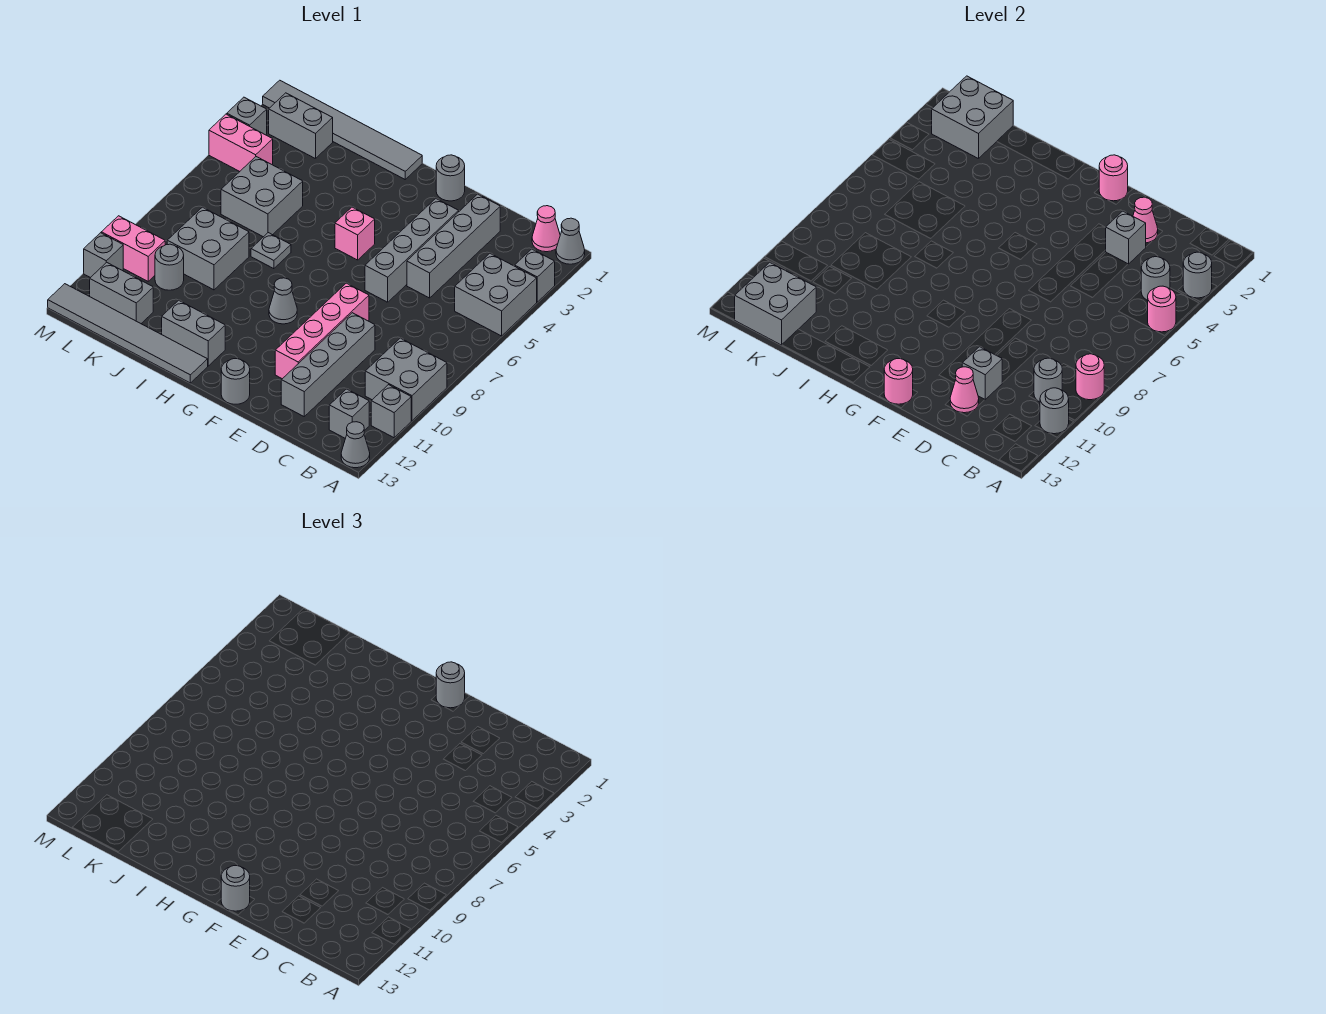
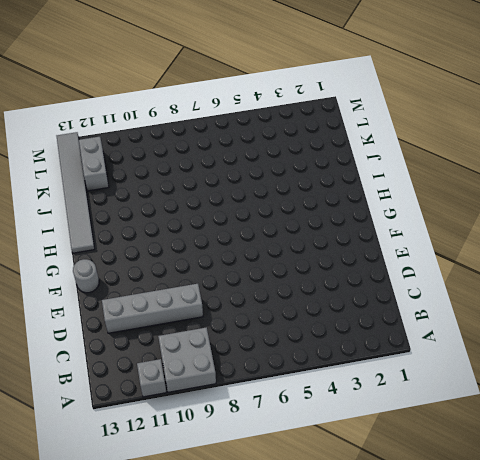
none -> grey cone A1 level 1
none -> grey brick A3 level 1
none -> grey brick A4:B5 level 1
none -> grey cone A13 level 1

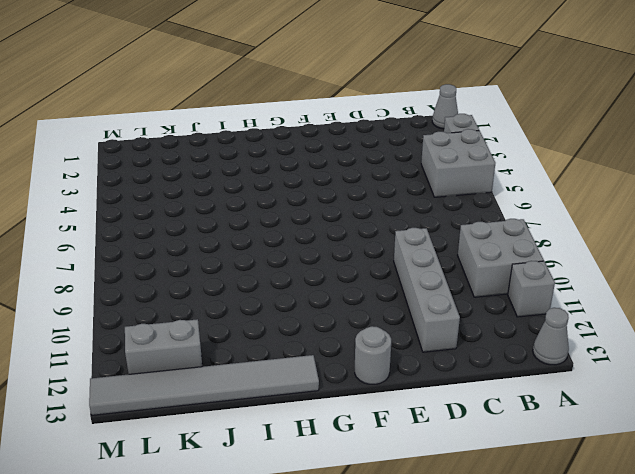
none -> pink cone B1 level 1
none -> grey brick B12 level 1
none -> grey brick D2:D5 level 1
none -> grey brick E3:E6 level 1

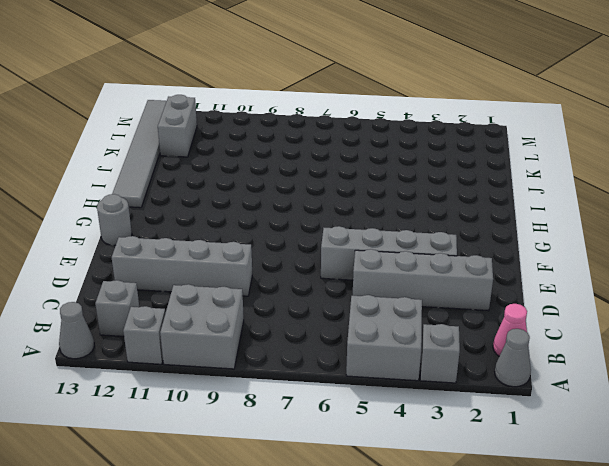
none -> pink brick E8:E11 level 1
none -> grey round brick F1 level 1
none -> pink brick G5 level 1
none -> grey cone G9 level 1

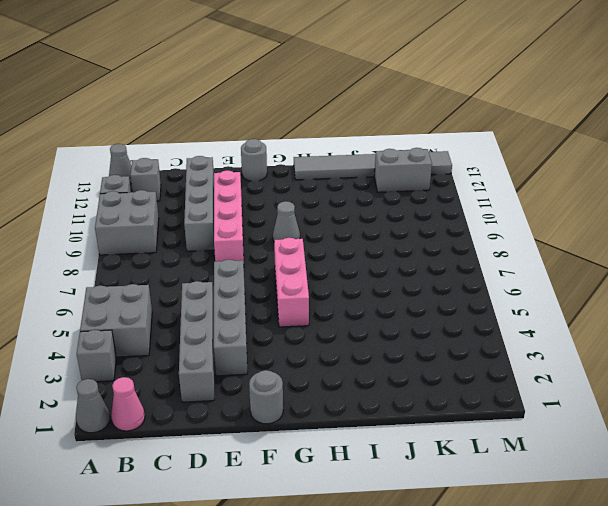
pink brick G5:G7 level 1 -> pink brick G5 level 1
none -> grey tile H1:M1 level 1
none -> grey brick H12:I12 level 1
none -> grey plate I7 level 1
none -> grey brick J5:K6 level 1

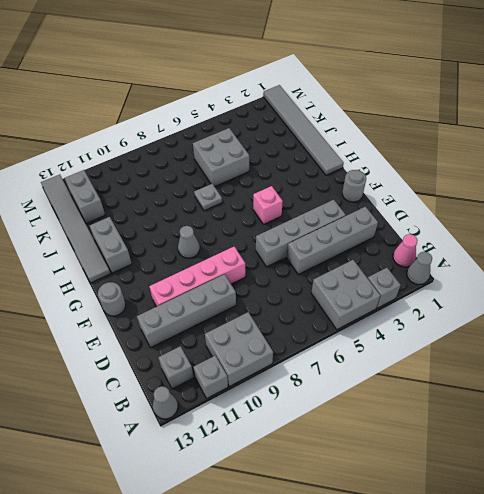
none -> grey brick J8:K9 level 1
none -> grey brick K2:L2 level 1
none -> grey round brick K10 level 1
none -> pink brick L4:M4 level 1

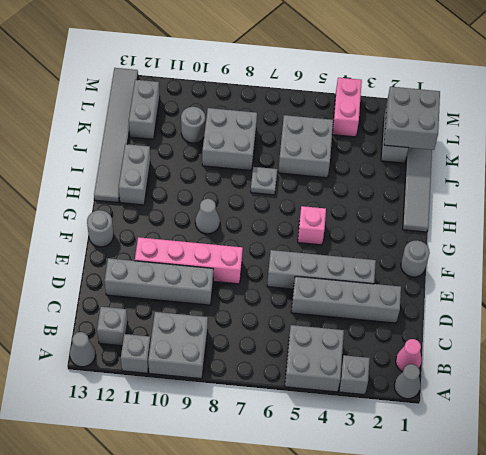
none -> pink brick L10:M10 level 1
none -> grey brick M3 level 1
none -> grey brick M11 level 1
none -> grey round brick A3 level 2

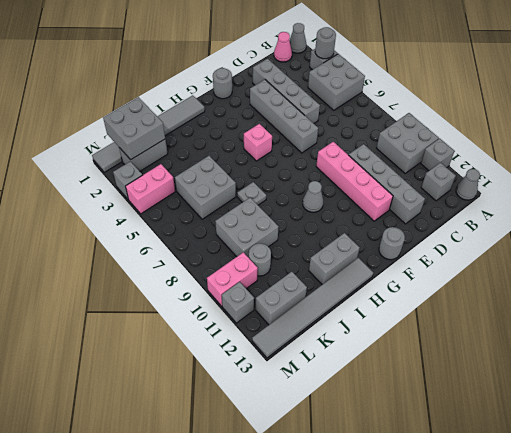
none -> pink round brick A5 level 2
none -> pink round brick A9 level 2
none -> grey round brick A11 level 2
none -> grey round brick B4 level 2

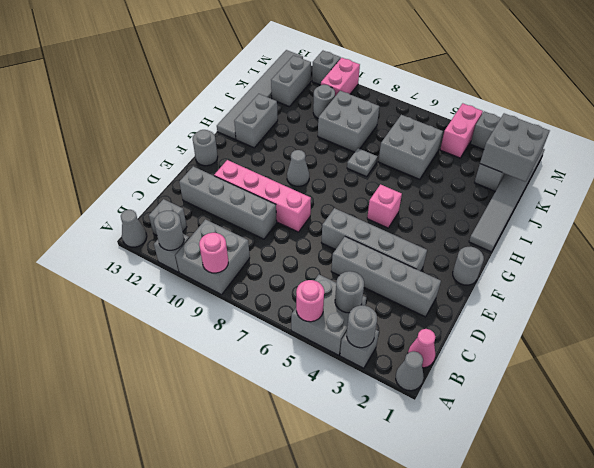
none -> grey round brick B10 level 2
none -> pink cone D2 level 2
none -> grey brick D3 level 2
none -> grey brick D11 level 2

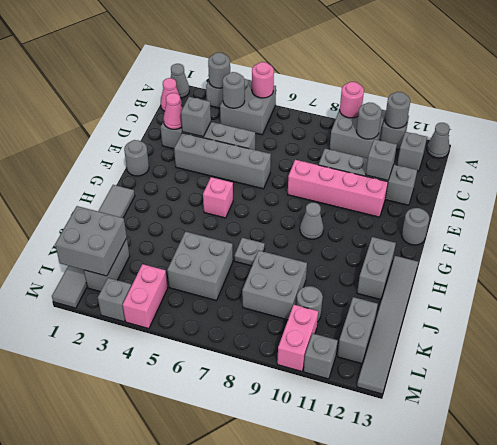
none -> pink cone D12 level 2
none -> pink round brick F1 level 2
none -> pink round brick F13 level 2
none -> grey brick K12:L13 level 2

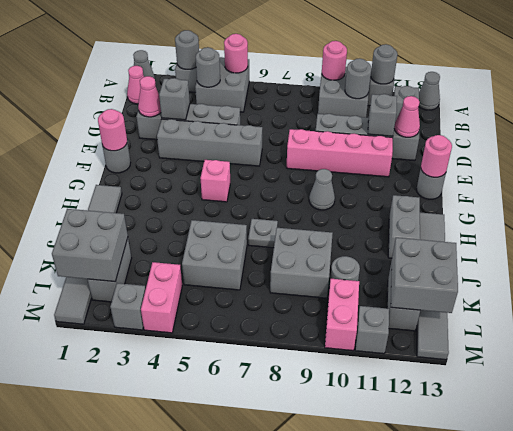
none -> grey round brick F1 level 3
none -> grey round brick F13 level 3

